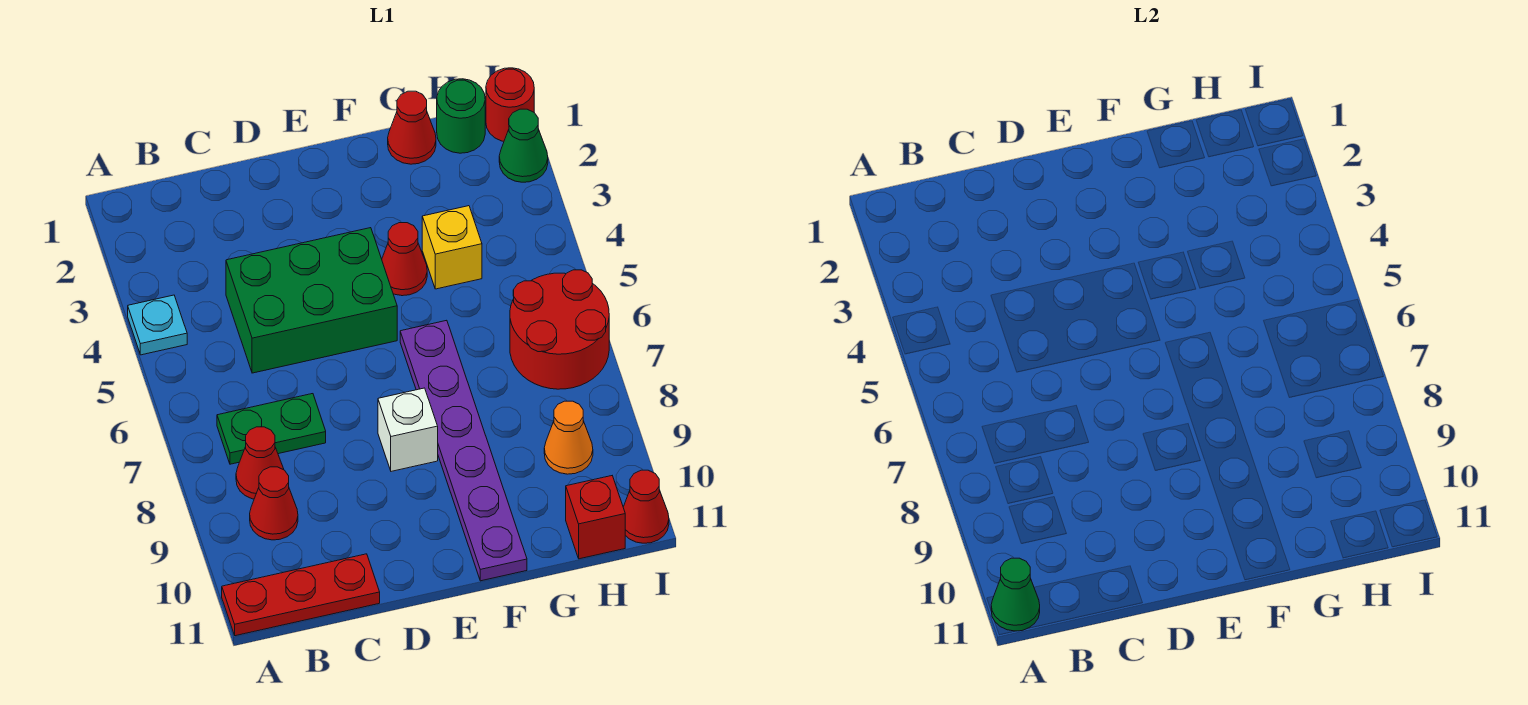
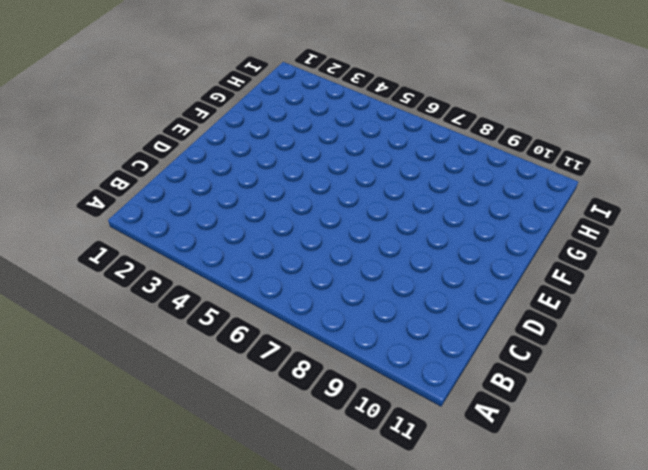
none -> cyan plate A4 level 1
none -> red plate A11:C11 level 1
none -> green plate B7:C7 level 1

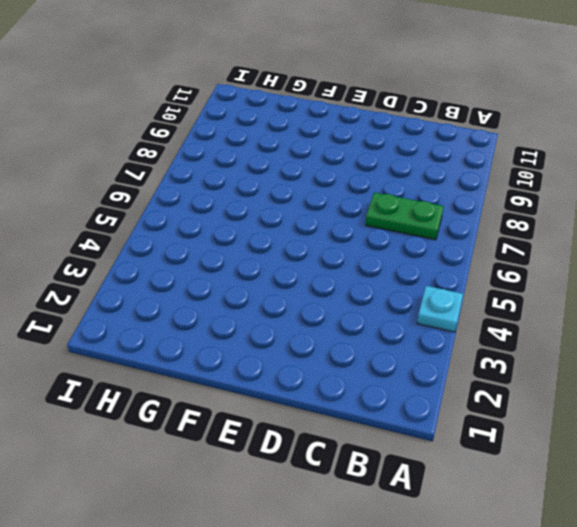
none -> red plate A11:C11 level 1
none -> red cone B8 level 1
none -> red cone B9 level 1

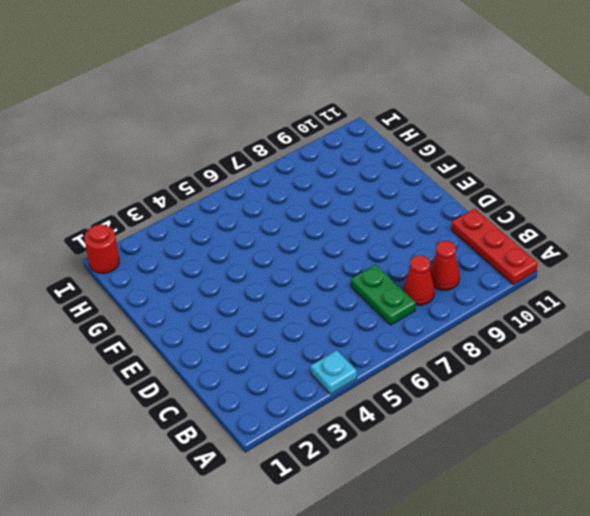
none -> green brick C4:E5 level 1
none -> white brick E8 level 1
none -> red cone F4 level 1

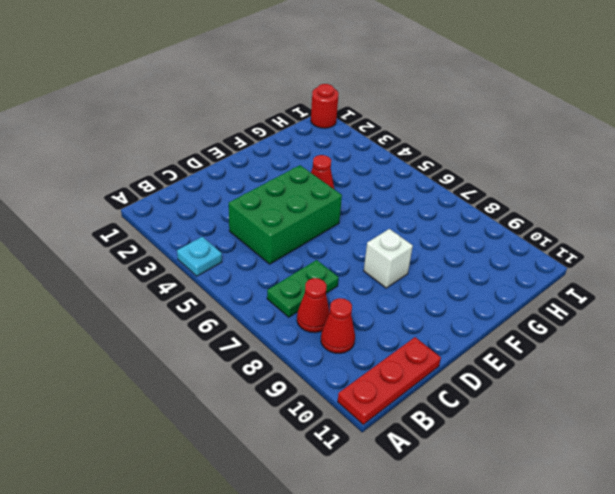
none -> purple plate F6:F11 level 1
none -> red cone G1 level 1
none -> yellow brick G4 level 1

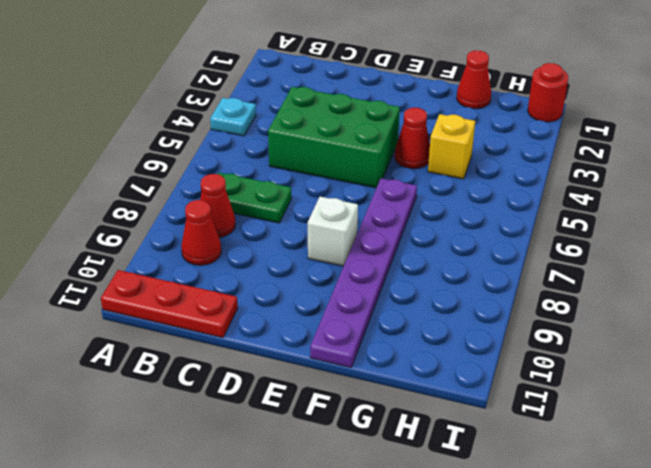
none -> green round brick H1 level 1
none -> red round brick H6:I7 level 1
none -> orange cone H9 level 1

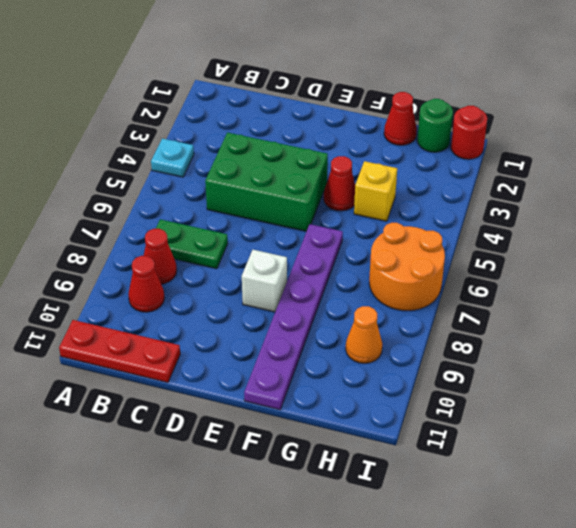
orange round brick H6:I7 level 1 -> red round brick H6:I7 level 1
none -> red brick H11 level 1
none -> green cone I2 level 1
none -> red cone I11 level 1

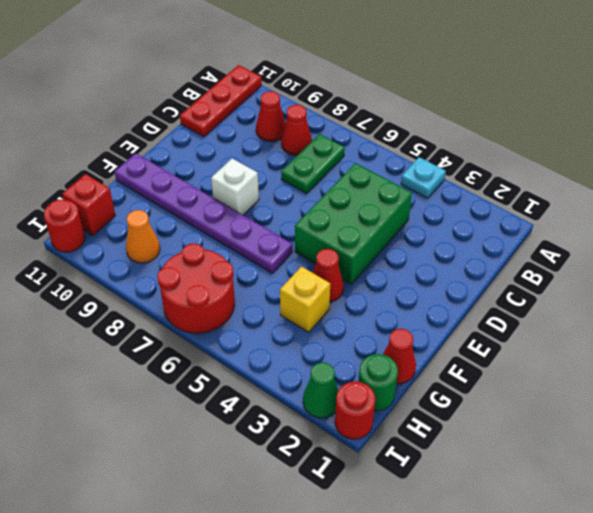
red round brick I11 level 1 -> red cone I11 level 1
none -> green cone A11 level 2

